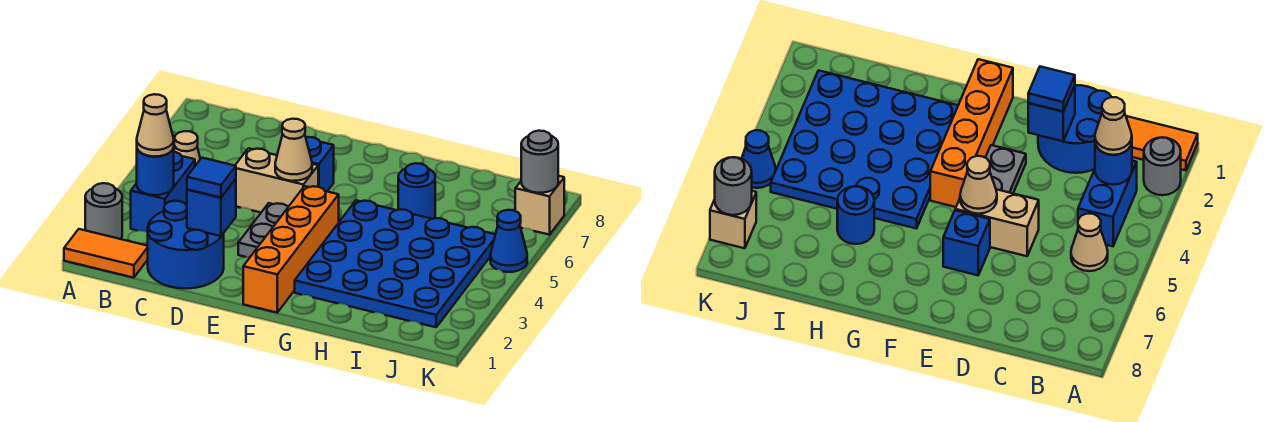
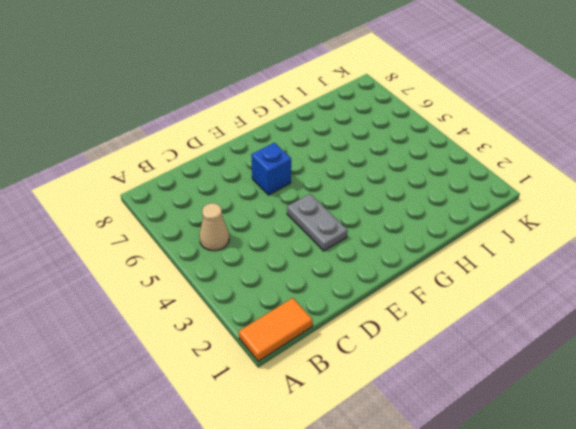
none -> grey round brick A2 level 1
none -> blue brick B3:B4 level 1
none -> blue round brick C1:D2 level 1

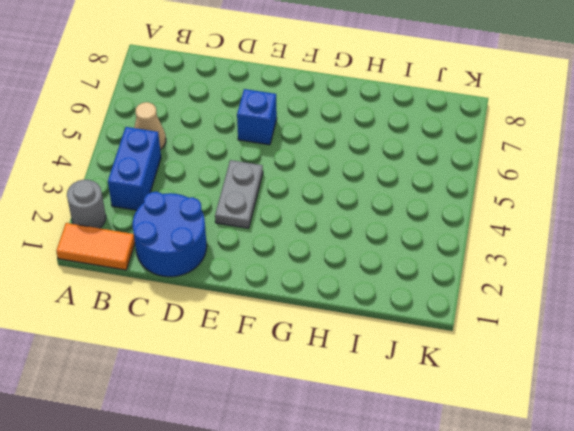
none -> tan brick D5:E5 level 1
none -> orange brick F1:F4 level 1
none -> blue plate G2:J5 level 1

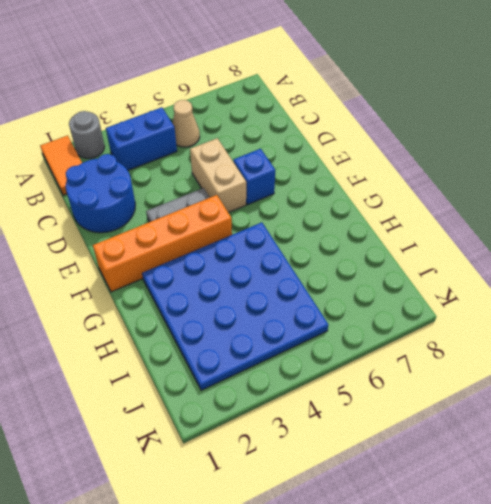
none -> blue round brick H6 level 1
none -> blue cone K5 level 1
none -> tan brick K7 level 1

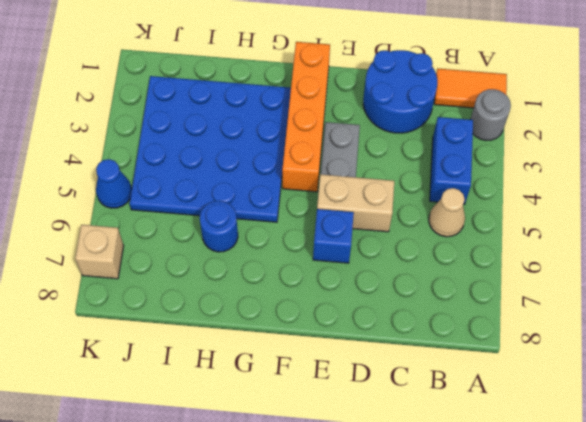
none -> blue round brick B3 level 2
none -> blue brick D2 level 2
none -> tan cone E5 level 2

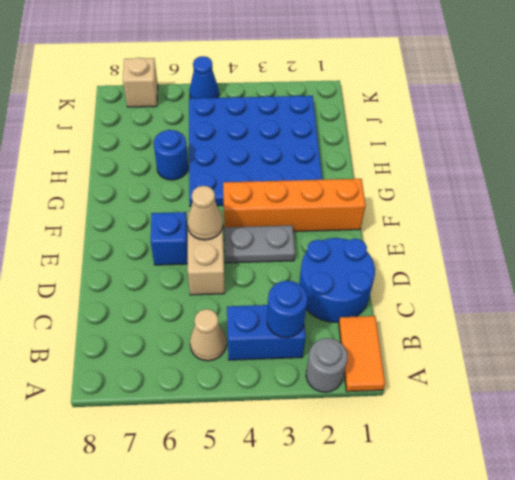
none -> blue brick D2 level 2
none -> grey round brick K7 level 2
none -> tan cone B3 level 3

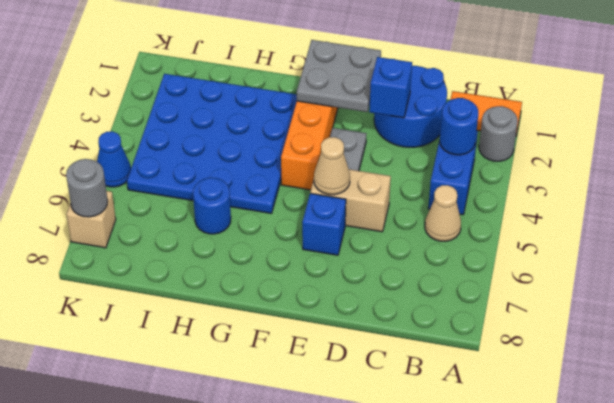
grey plate E1:F2 level 2 -> none
none -> tan cone B3 level 3
none -> blue tile D2 level 3

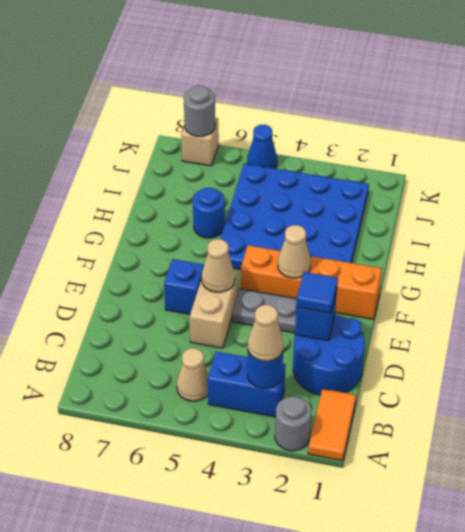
tan cone F3 level 2 -> none

